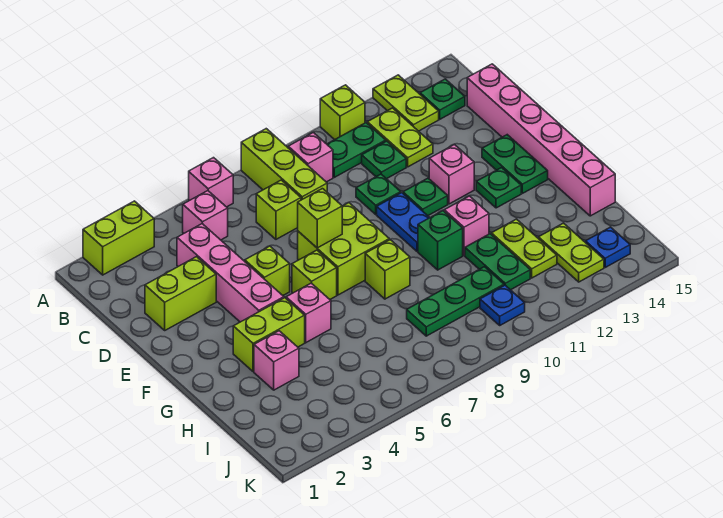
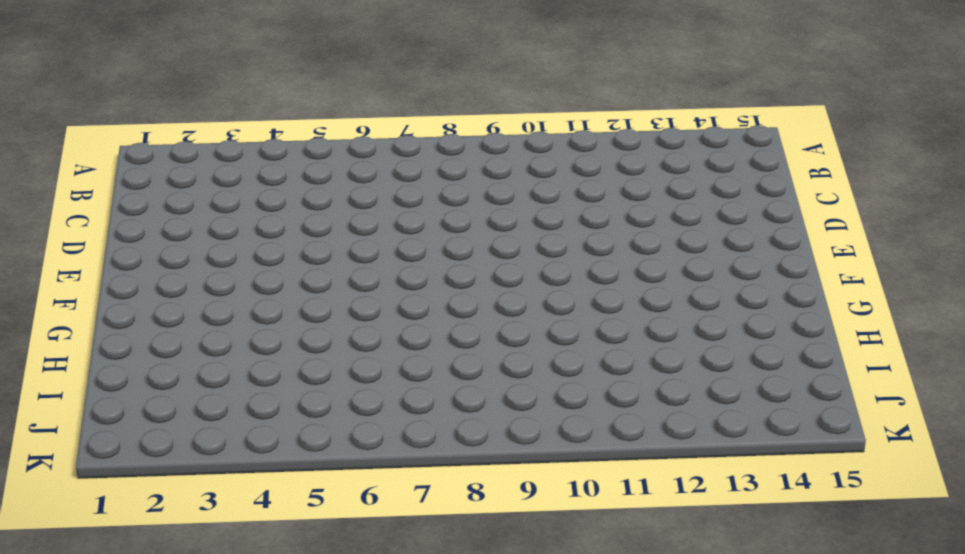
none -> lime brick A2:A3 level 1
none -> pink brick A6 level 1
none -> lime brick A8:C8 level 1
none -> lime brick A11 level 1

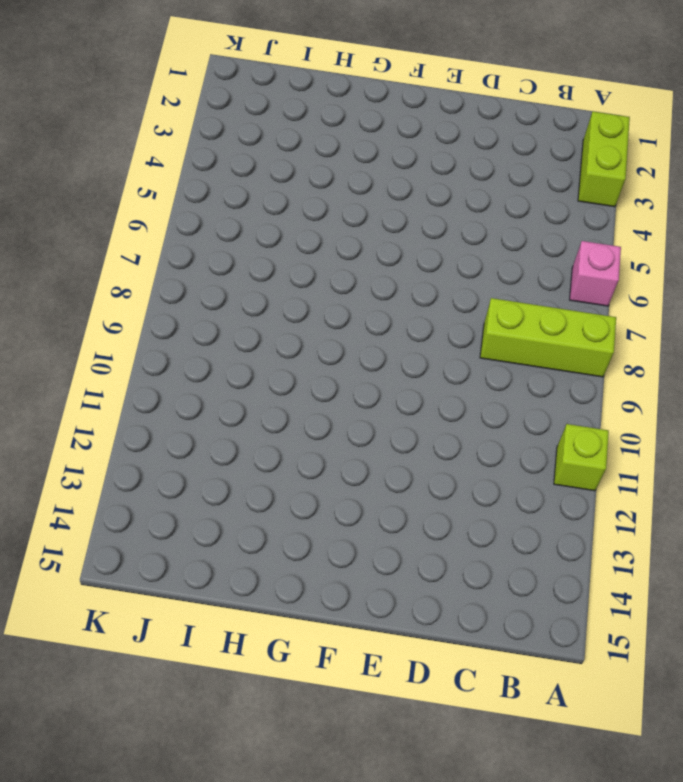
none -> lime plate A13:B13 level 1
none -> pink brick B5 level 1
none -> pink brick B9 level 1
none -> green plate B10:B11 level 1

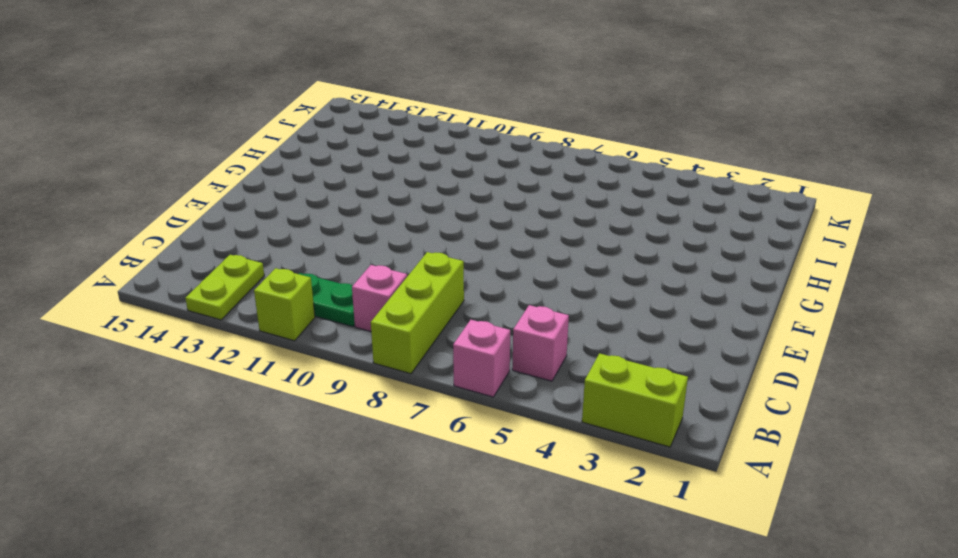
none -> lime plate B12:C12 level 1
none -> green plate B14 level 1
none -> pink brick C4:F4 level 1
none -> lime brick C7 level 1

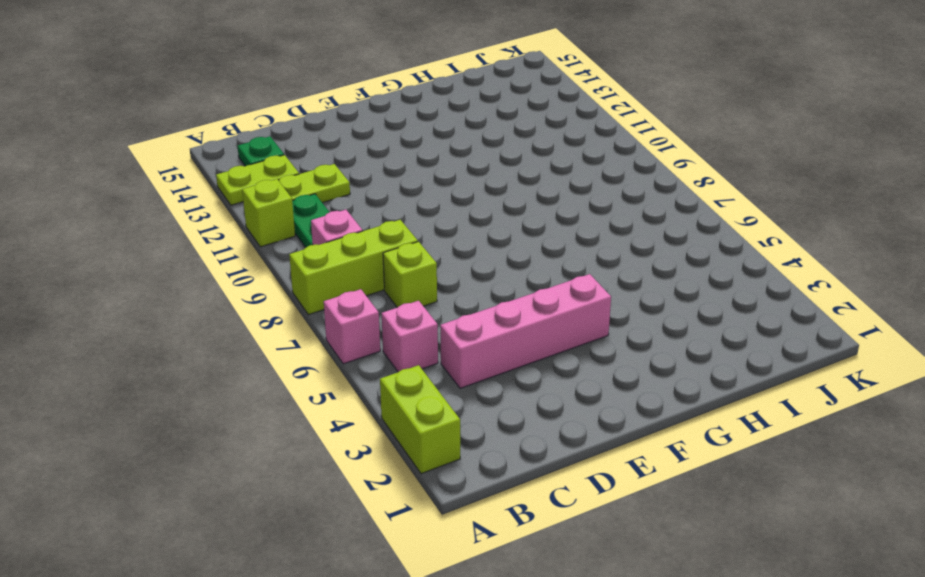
none -> green plate C11 level 1
none -> pink brick C15:H15 level 1
none -> lime brick D2:D3 level 1
none -> green plate D10 level 1

